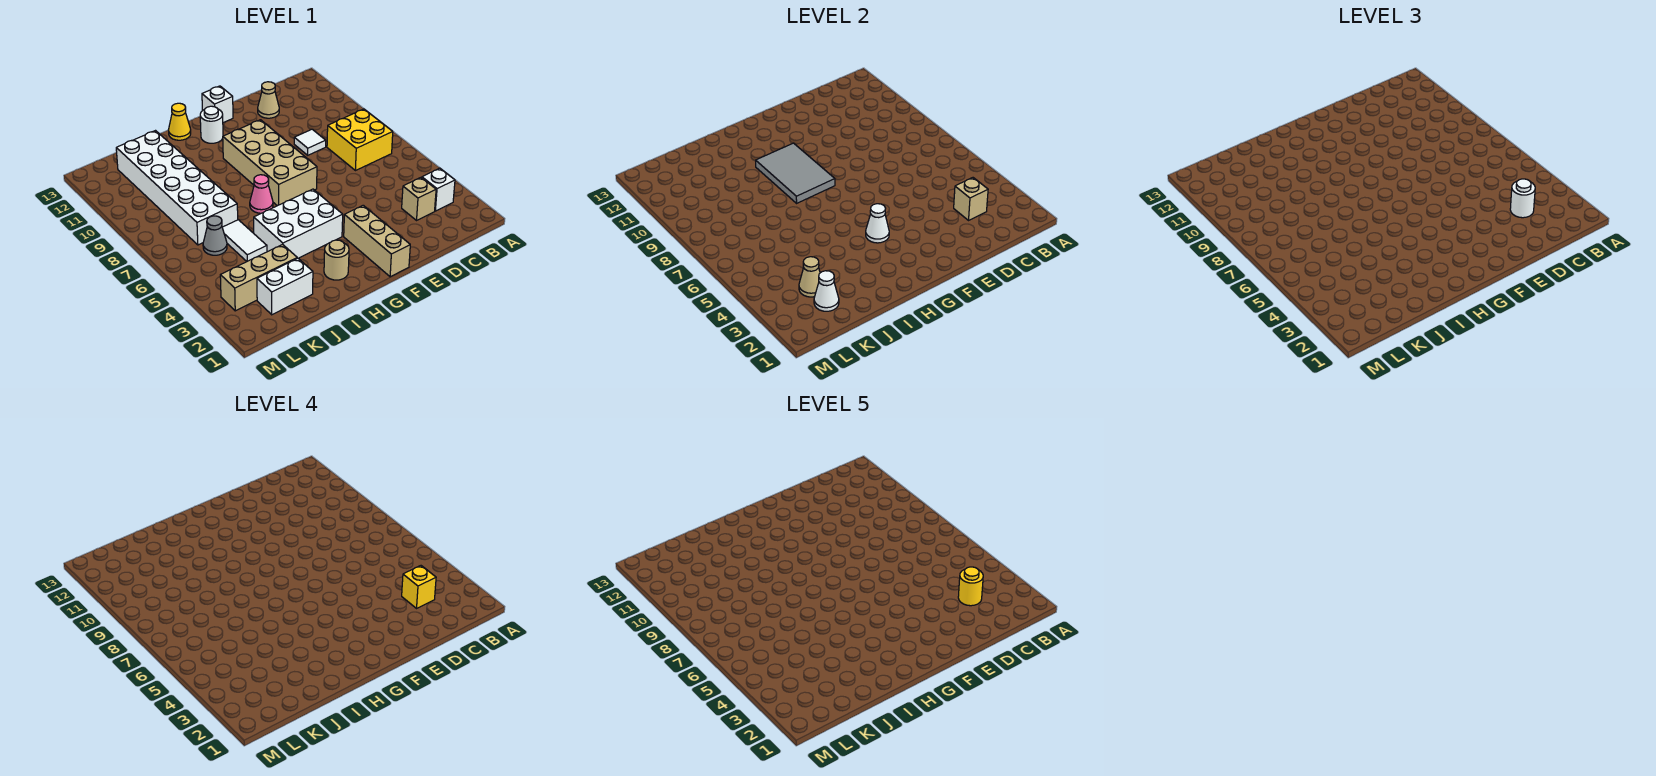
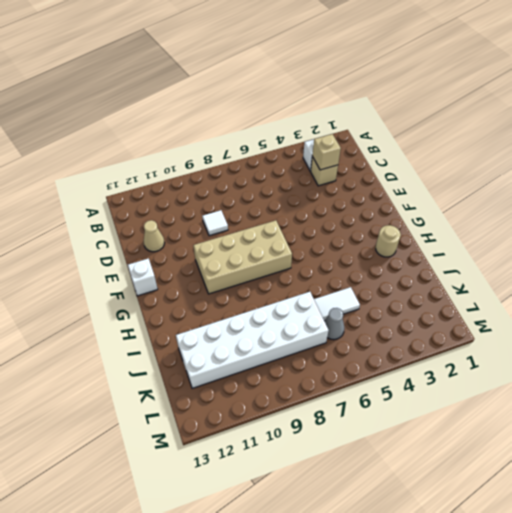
none -> yellow brick B7:C8 level 1
none -> tan brick F1:F3 level 1
none -> white brick G4:I5 level 1

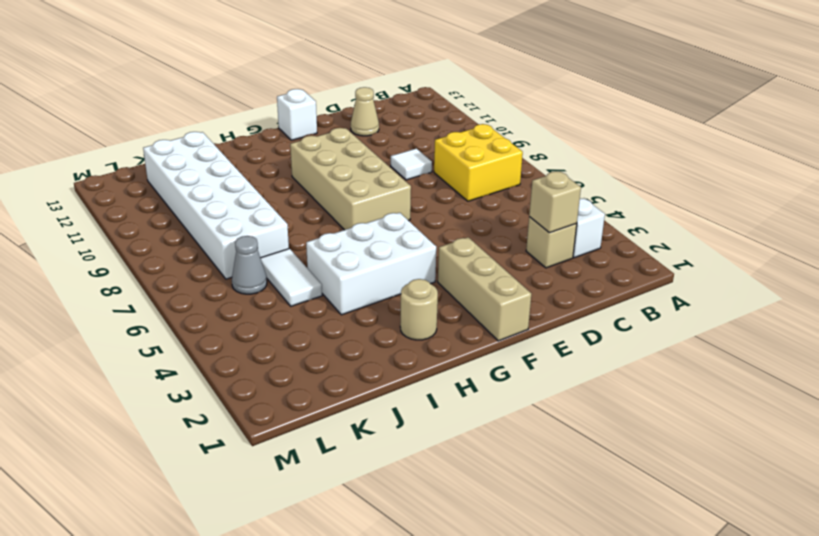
none -> white round brick G12 level 1
none -> pink cone H7 level 1
none -> yellow cone H13 level 1

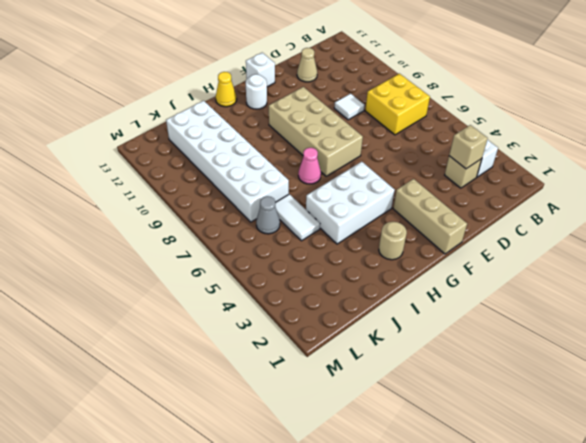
none -> white brick J2:K2 level 1
none -> tan brick J3:L3 level 1
none -> white cone G4 level 2

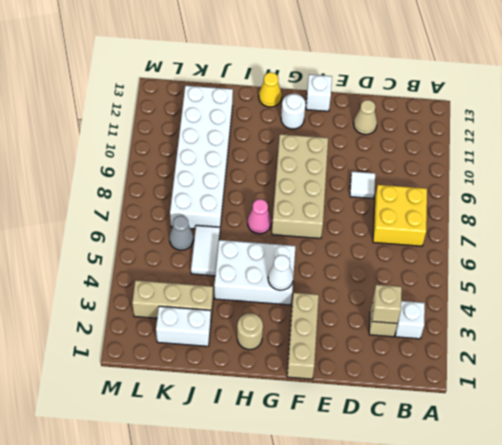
none -> grey tile G8:H10 level 2
none -> white cone K2 level 2
none -> tan cone K3 level 2

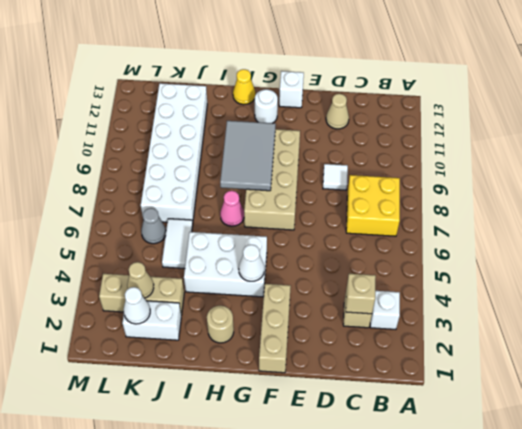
none -> white round brick C3 level 3
none -> yellow brick C3 level 4
none -> yellow round brick C3 level 5

